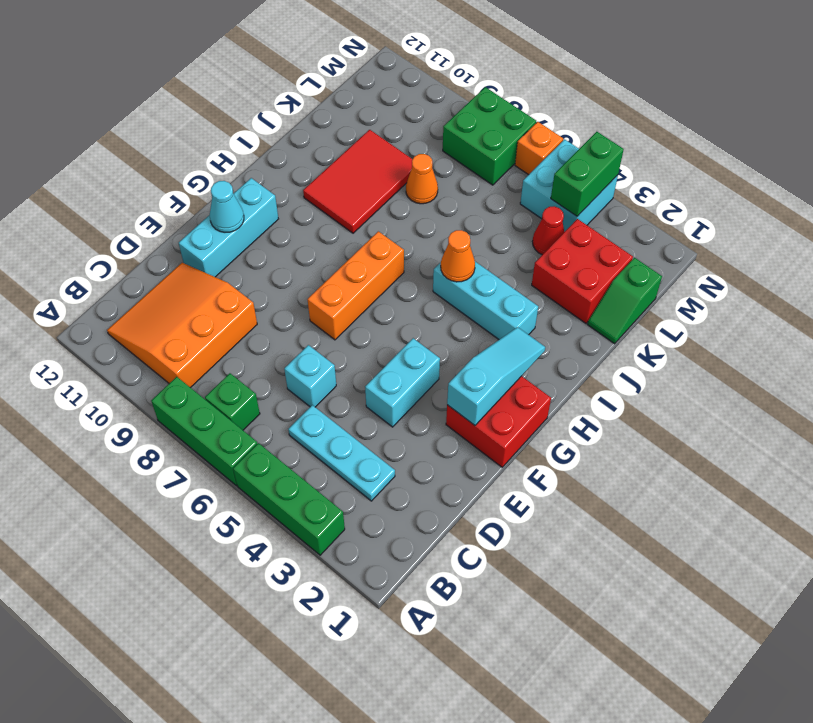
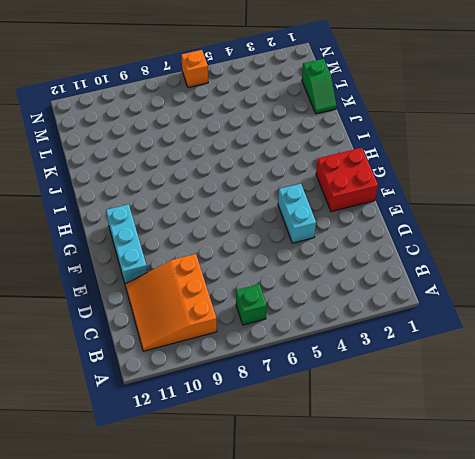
none -> green brick A3:A5 level 1
none -> green brick A6:A8 level 1
none -> cyan plate C3:C5 level 1

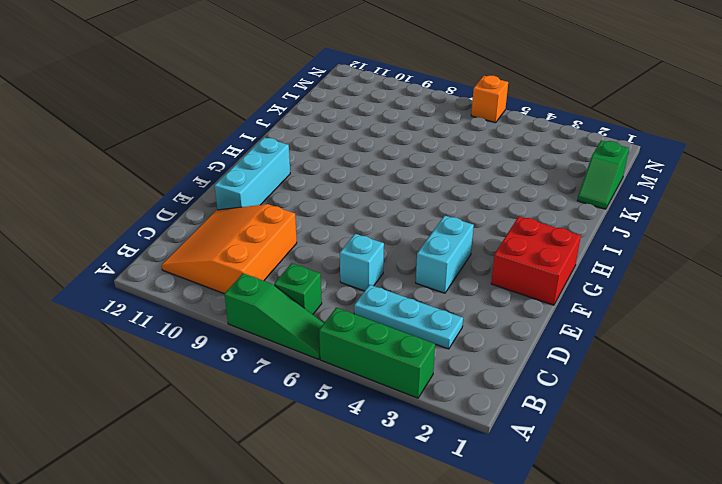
green slope A6:A8 level 1 top 8 -> green brick A6:A8 level 1
none -> orange brick F7:H7 level 1
none -> cyan brick I3:I5 level 1
none -> red tile I9:K10 level 1

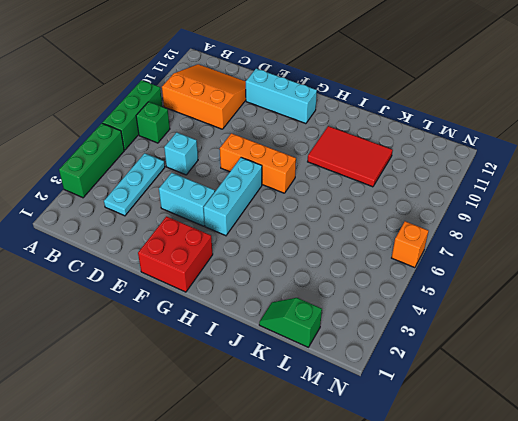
cyan brick G4:G6 level 1 -> cyan brick I3:I5 level 1
none -> red brick K2:L3 level 1
none -> orange cone K8 level 1
none -> red cone L4 level 1

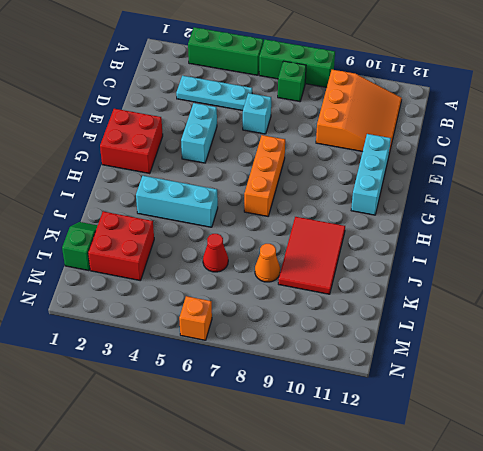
red cone K6 level 1 -> red cone L4 level 1
none -> cyan brick M4:N5 level 1
none -> green brick M7:N8 level 1
none -> cyan slope F2:H2 level 2 top F

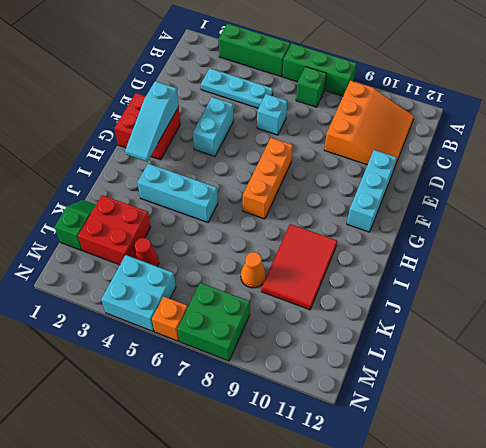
none -> cyan cone F11 level 2
none -> orange cone I5 level 2
none -> green brick M4:N4 level 2

